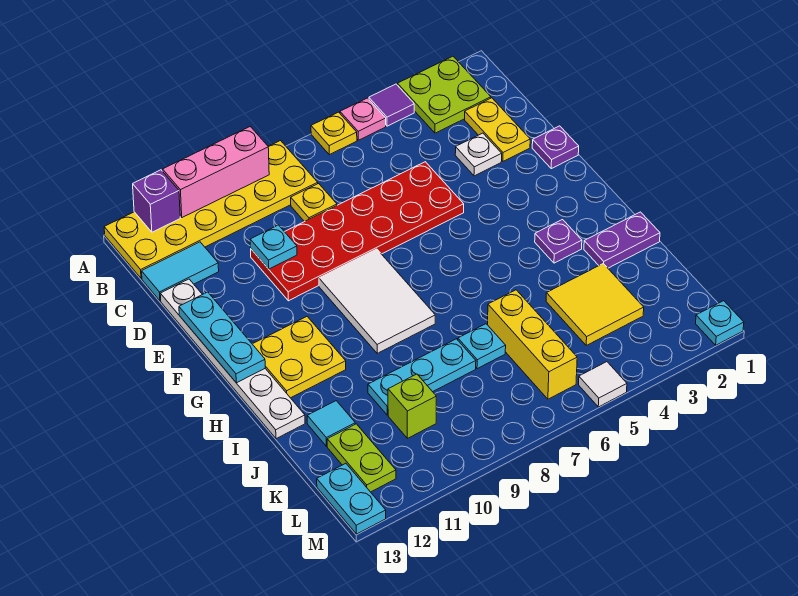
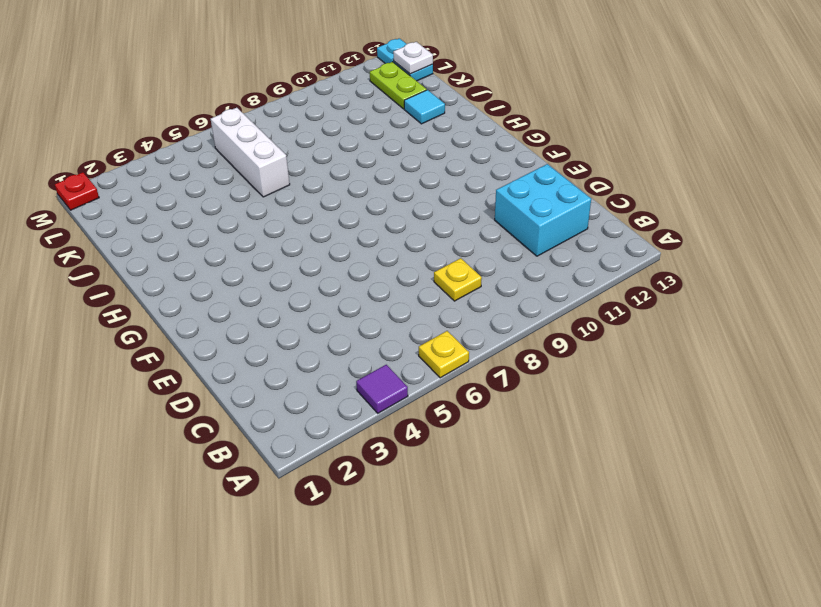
cyan brick C11:D12 level 1 -> cyan tile C12:C13 level 1
white brick J6:L6 level 1 -> yellow brick J6:L6 level 1
white plate L13 level 2 -> white plate D3 level 1
red plate M1 level 1 -> cyan plate M1 level 1
none -> lime plate A2:B3 level 1
none -> pink plate A5 level 1
none -> yellow plate A8:B13 level 1
none -> yellow plate C2:D2 level 1

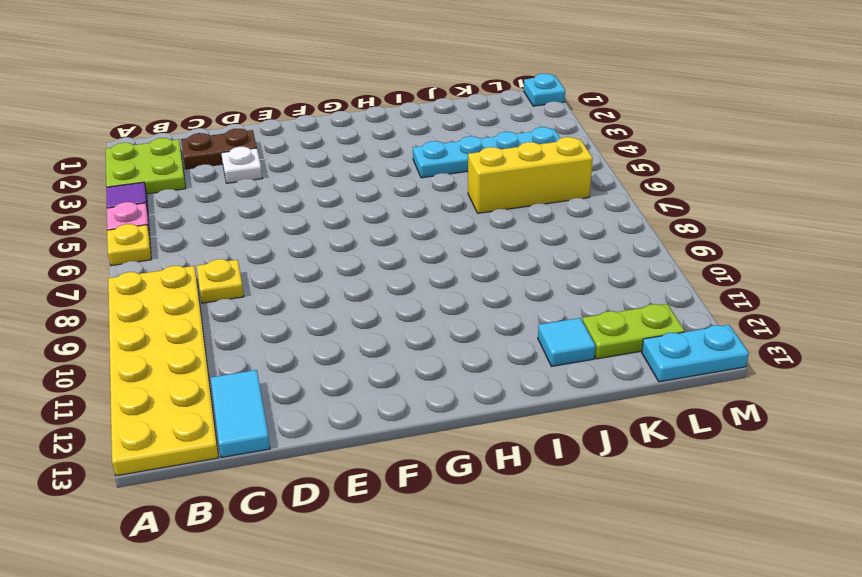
brown plate C2:D2 level 1 -> yellow plate C2:D2 level 1
cyan plate I4:L4 level 1 -> yellow tile J3:K4 level 1
none -> red plate D5:E10 level 1
none -> white plate D13:I13 level 1
none -> purple plate E1 level 1
none -> white tile F8:H9 level 1

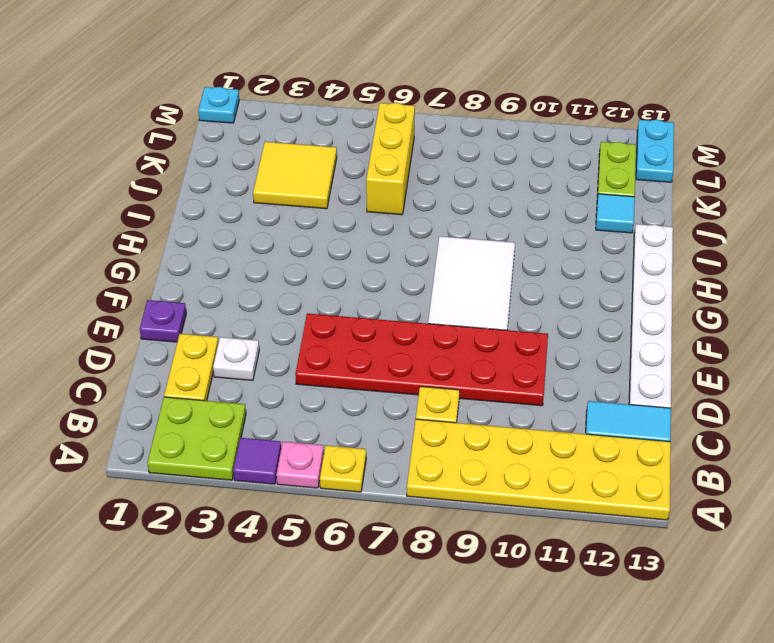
none -> yellow plate G11:H12 level 1
none -> purple plate H3 level 1
none -> purple plate I1:I2 level 1
none -> cyan plate J7 level 1

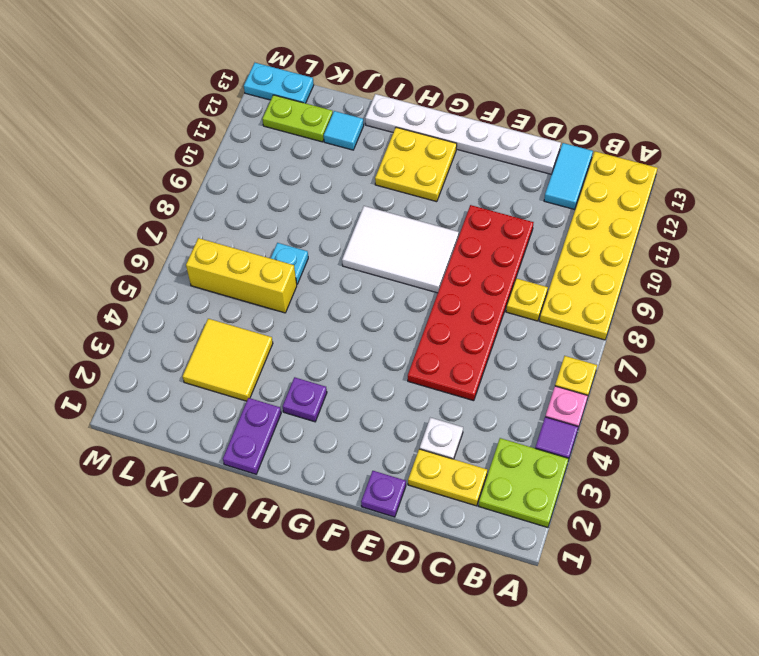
none -> cyan plate J8:J10 level 1
none -> lime brick K10 level 1
none -> cyan plate M1 level 1
none -> white tile M5 level 1

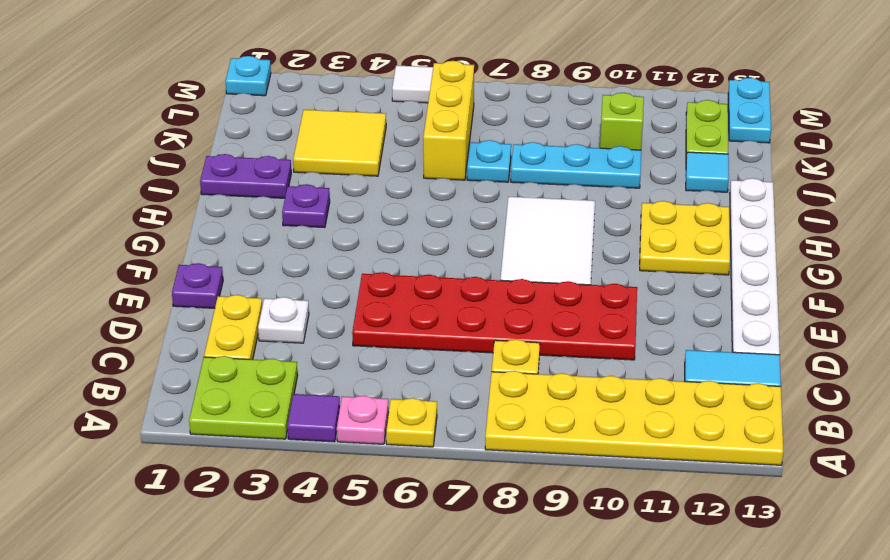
none -> pink brick A9:A11 level 2
none -> purple brick A12 level 2
none -> cyan plate D10 level 2
none -> cyan plate E13:G13 level 2

